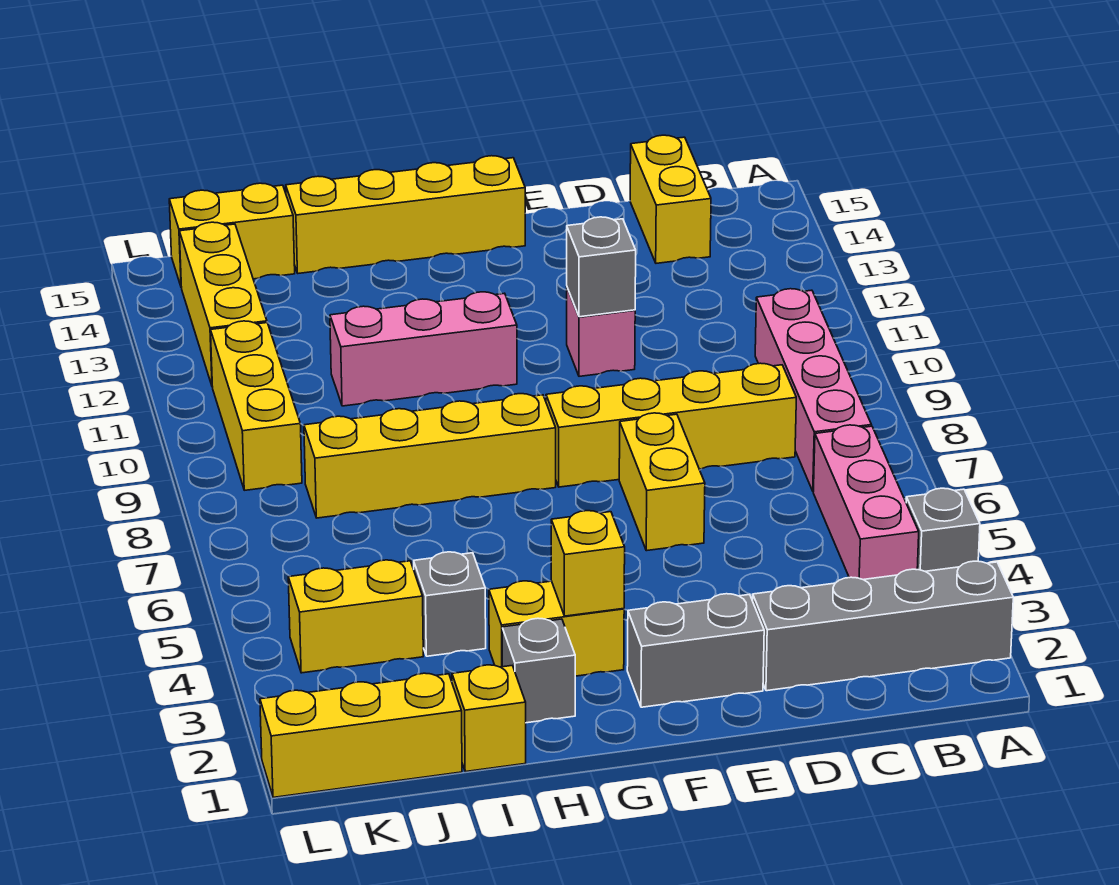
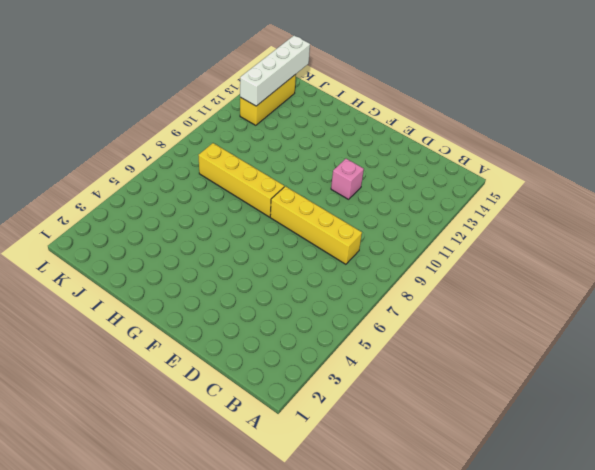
white brick K12:K15 level 2 -> none
none -> grey brick A2:D2 level 1
none -> grey brick A4 level 1
none -> pink brick B4:B6 level 1

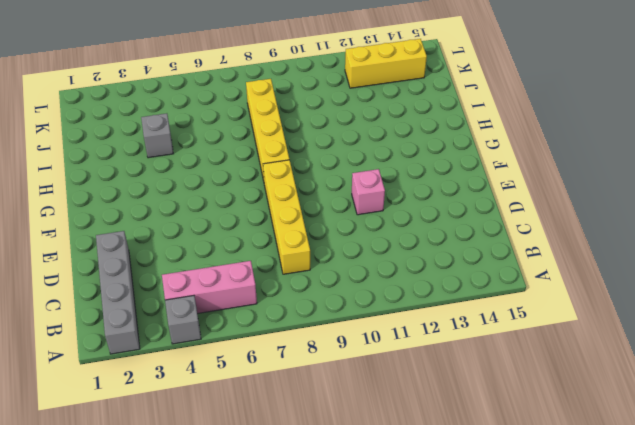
none -> pink brick B7:B10 level 1
none -> yellow brick C14:C15 level 1
none -> grey brick E2:F2 level 1

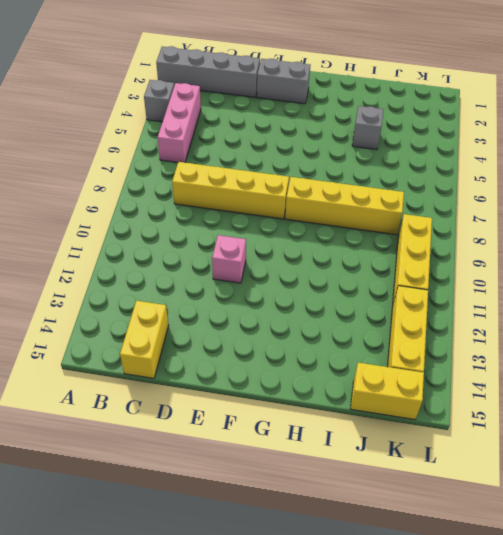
none -> pink brick B7:B10 level 1
none -> yellow brick E6:E7 level 1
none -> yellow brick F15:I15 level 1

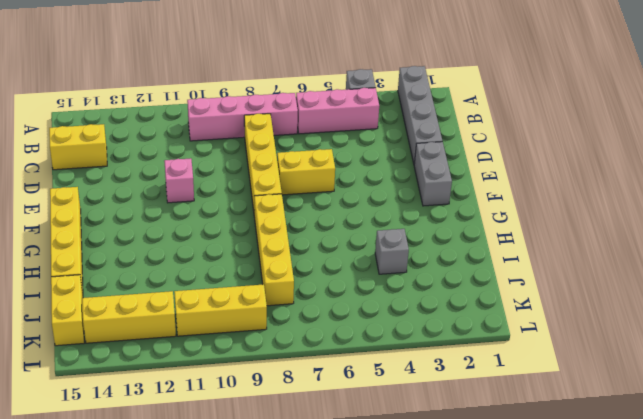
none -> yellow brick G3:H3 level 1
none -> pink brick G11:I11 level 1
none -> grey brick H2 level 1

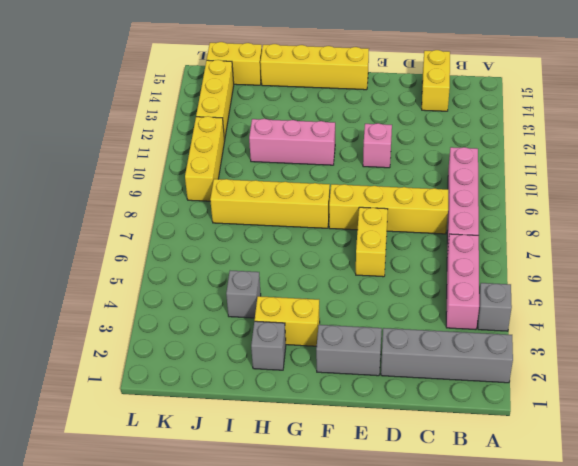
none -> yellow brick I1 level 1
none -> yellow brick J1:L1 level 1
none -> yellow brick J4:K4 level 1

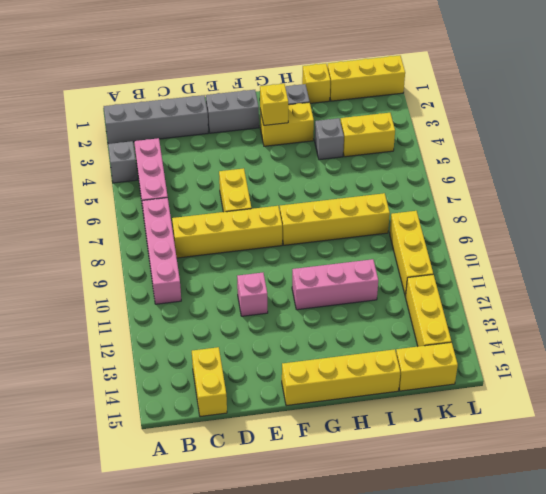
none -> grey brick E11 level 2

